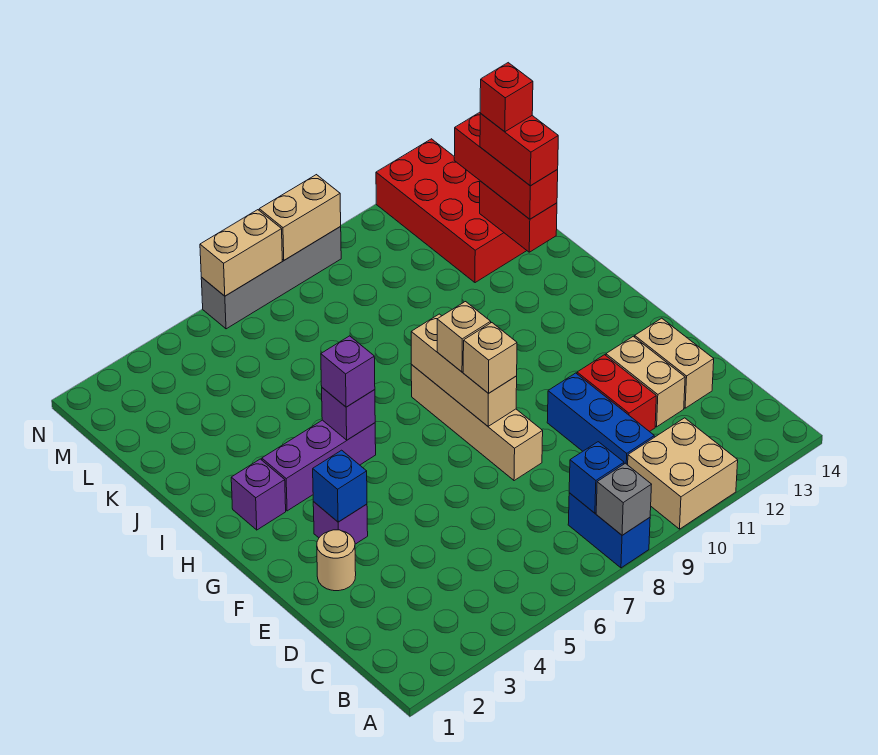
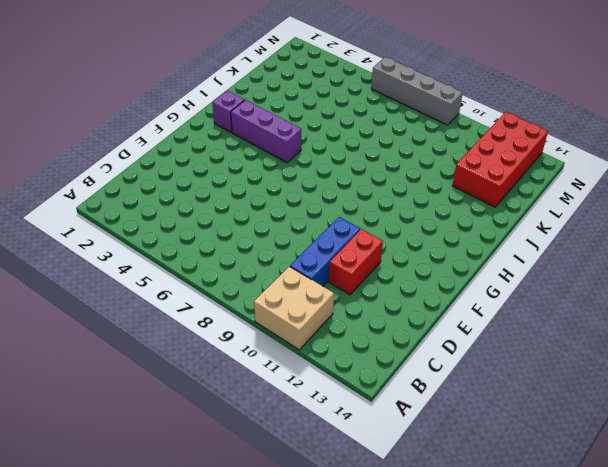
none -> blue brick A8:B8 level 1
none -> tan brick D12:E12 level 1
none -> tan brick D13:E13 level 1

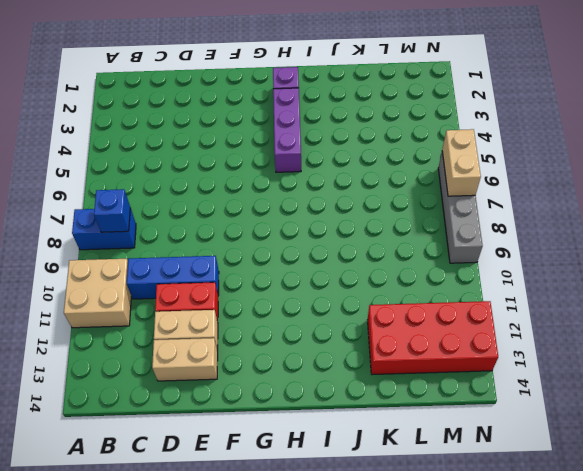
none -> tan round brick E2 level 1
none -> tan brick E8:H8 level 1
none -> purple brick F3 level 1

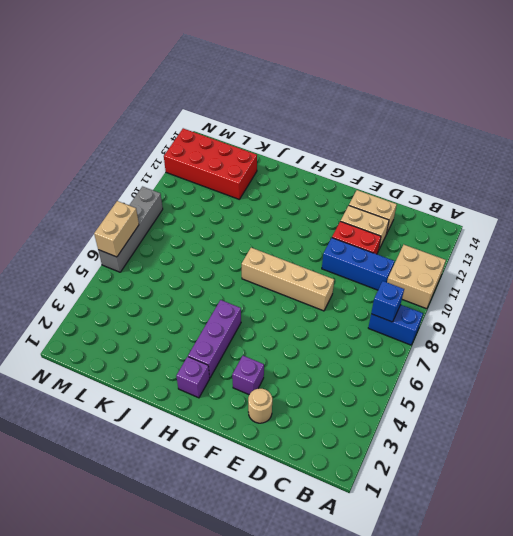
none -> grey brick A8 level 2
none -> blue brick F3 level 2
none -> tan brick F8:H8 level 2

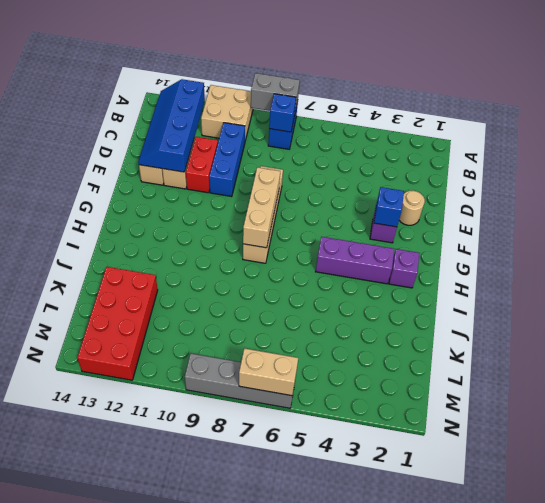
grey brick A8:A9 level 2 -> grey brick A8 level 2
blue slope B12:E13 level 2 top 12 -> none
none -> purple brick H5 level 2
none -> red brick J13:K13 level 2
none -> tan brick N8:N9 level 2

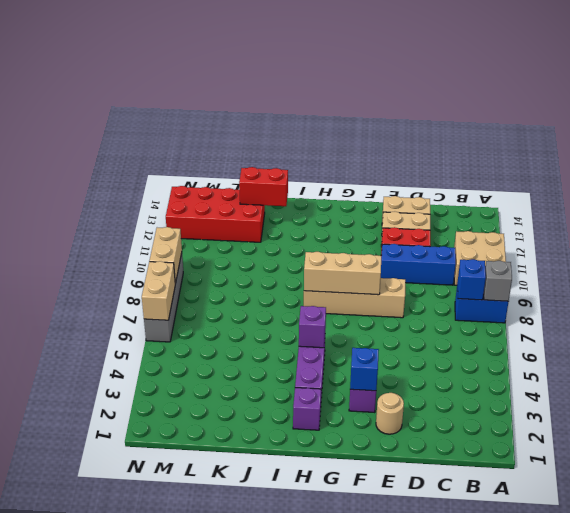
none -> tan brick F8 level 3
none -> tan brick G8 level 3
none -> purple brick H5 level 3

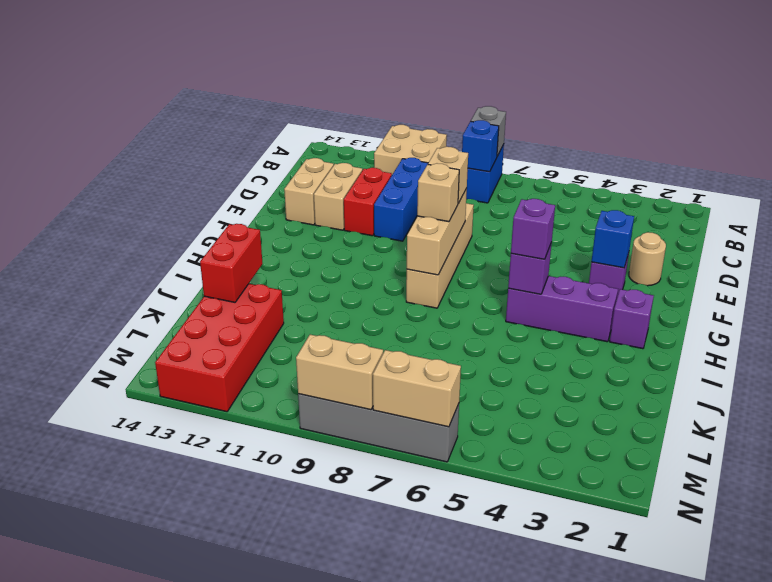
none -> red brick J13:L13 level 3
none -> red brick J13:K13 level 4
none -> red brick K13 level 5

